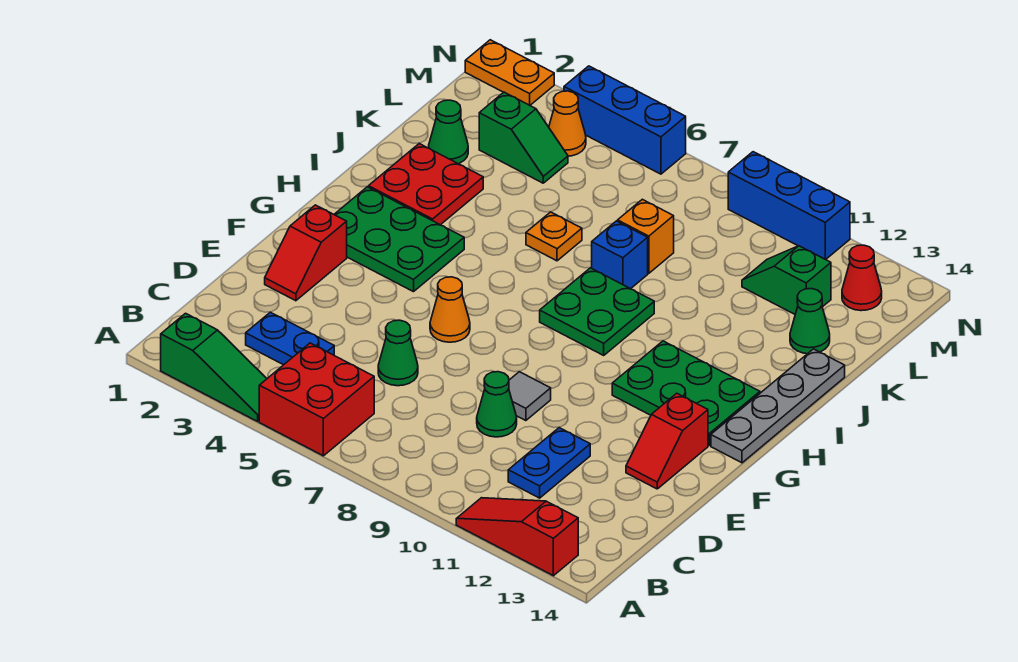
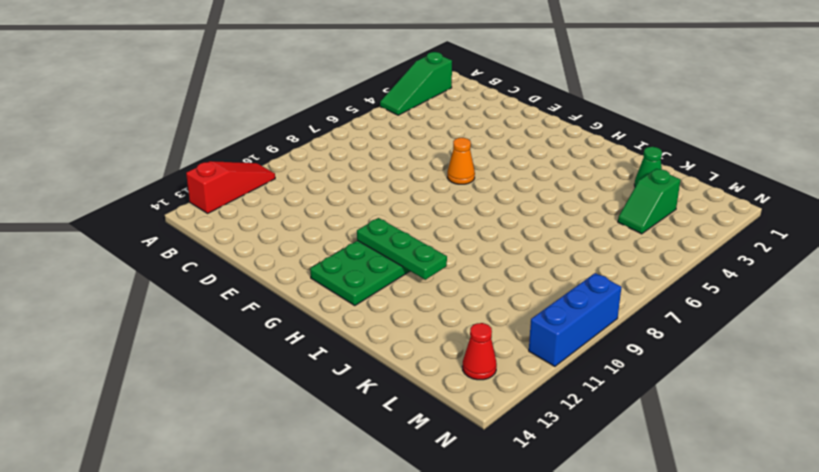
green plate G11:I11 level 2 -> none
none -> red brick A5:B6 level 1
none -> blue plate C3:C4 level 1
none -> blue plate C11:D11 level 1

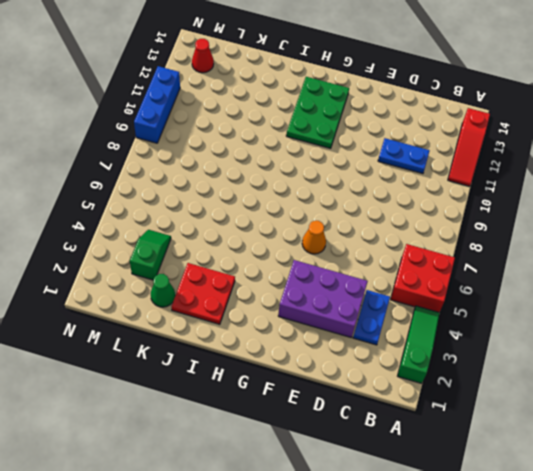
purple brick D3:F4 level 1 -> none
none -> green cone D6 level 1
none -> green cone D9 level 1
none -> red slope E2:F2 level 1 top F

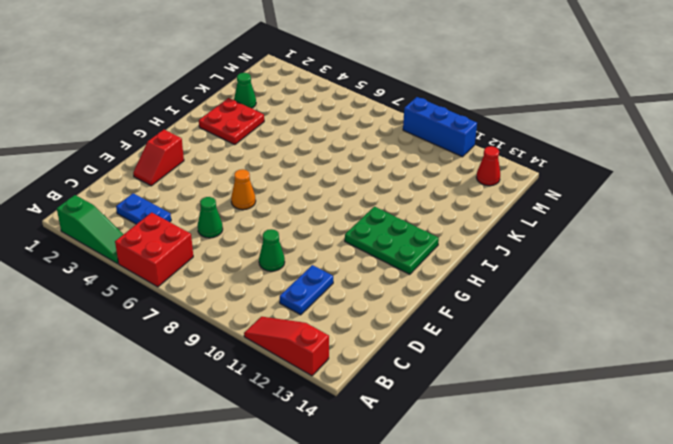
none -> grey tile E9 level 1
none -> red slope E13:F13 level 1 top F
none -> green plate G2:H4 level 1

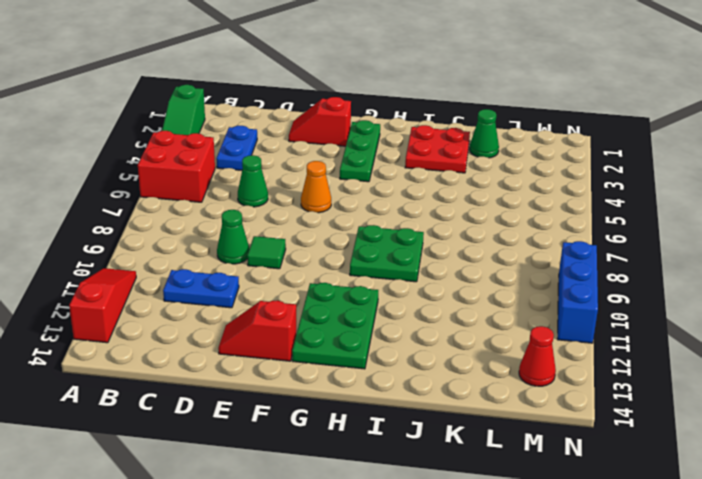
green tile E9 level 1 -> grey tile E9 level 1
green plate G2:G4 level 1 -> green plate G2:H4 level 1
none -> grey plate G14:J14 level 1
none -> orange plate J6 level 1
none -> blue brick J8 level 1

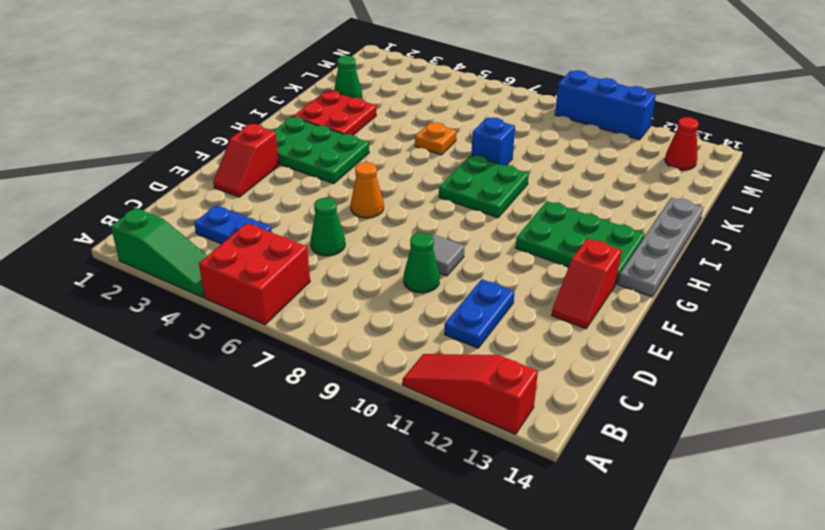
none -> orange brick K8 level 1
none -> green cone K13 level 1
none -> green slope L3:L4 level 1 top 3

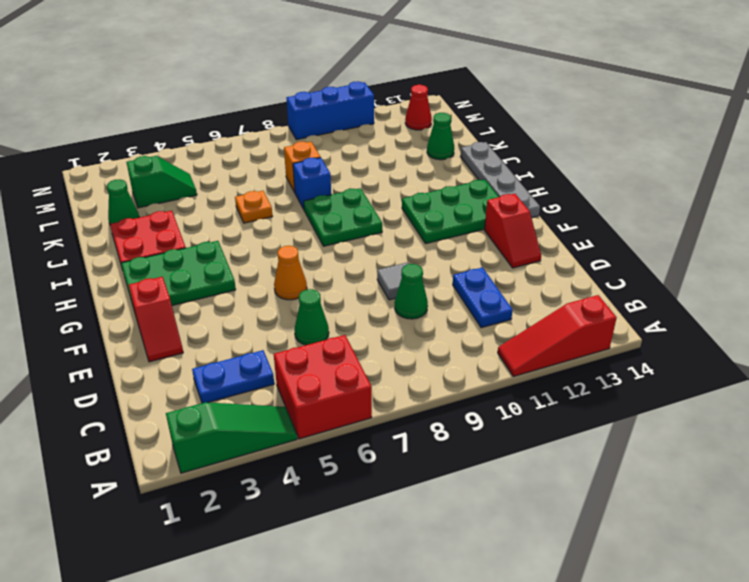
none -> green slope L11:L12 level 1 top 12
none -> orange cone M4 level 1
none -> orange plate N1:N2 level 1

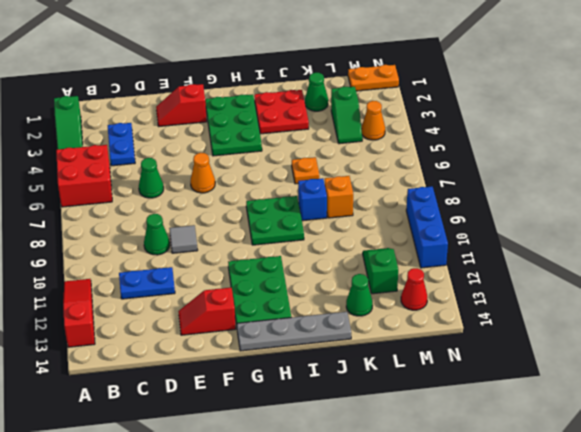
orange plate M1:N1 level 1 -> orange plate N1:N2 level 1
none -> blue brick N4:N6 level 1

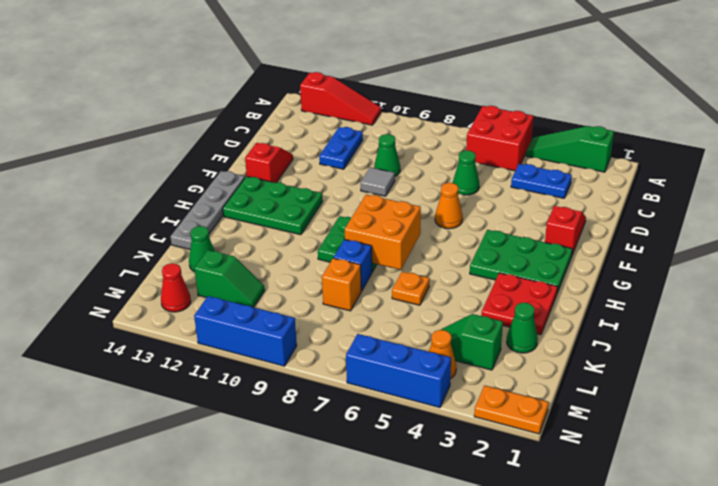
orange brick H7:I8 level 2 -> none

